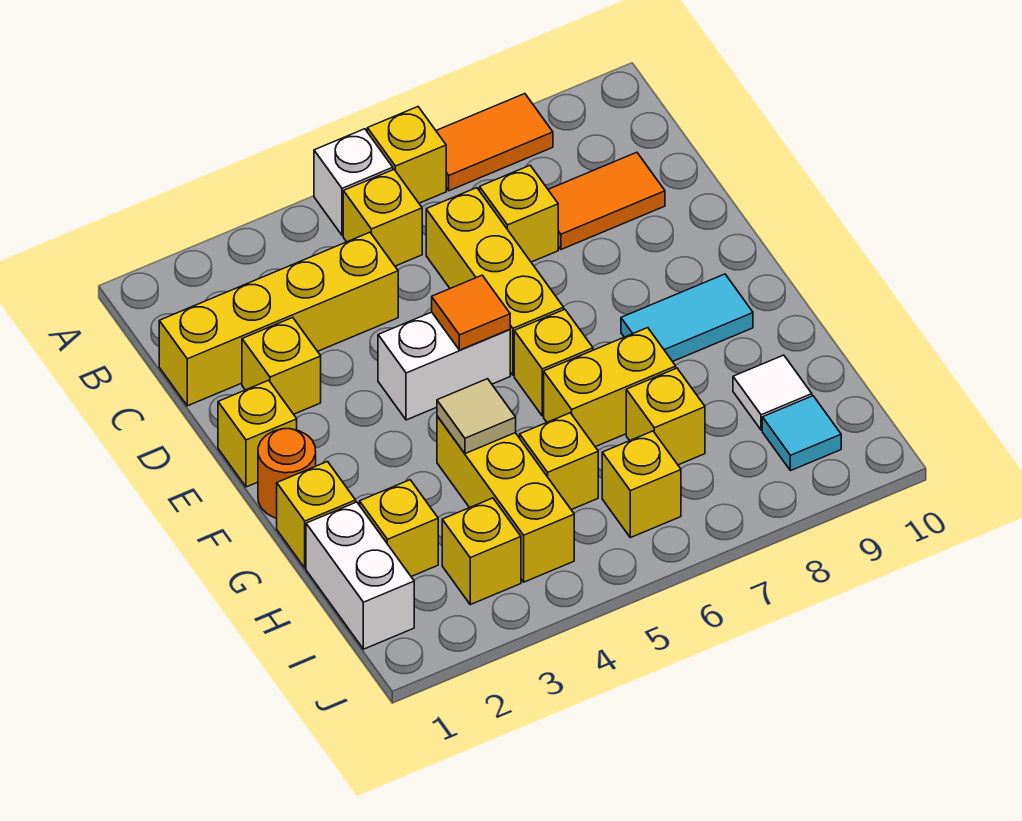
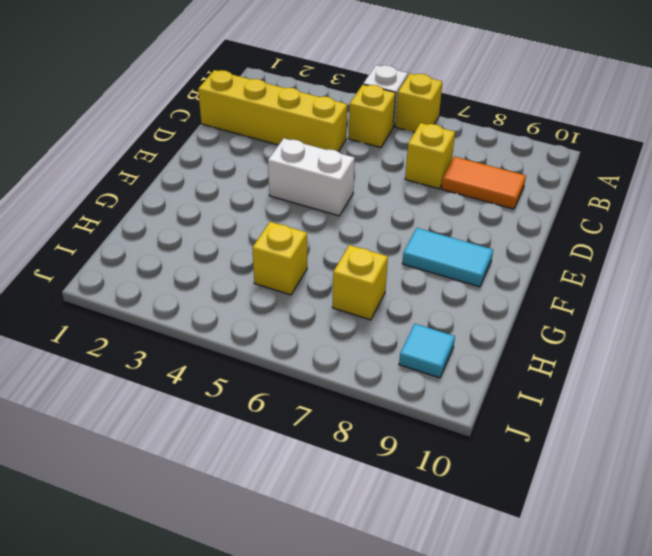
none -> orange tile A7:A8 level 1
none -> yellow brick C6:E6 level 1
none -> yellow brick D2 level 1

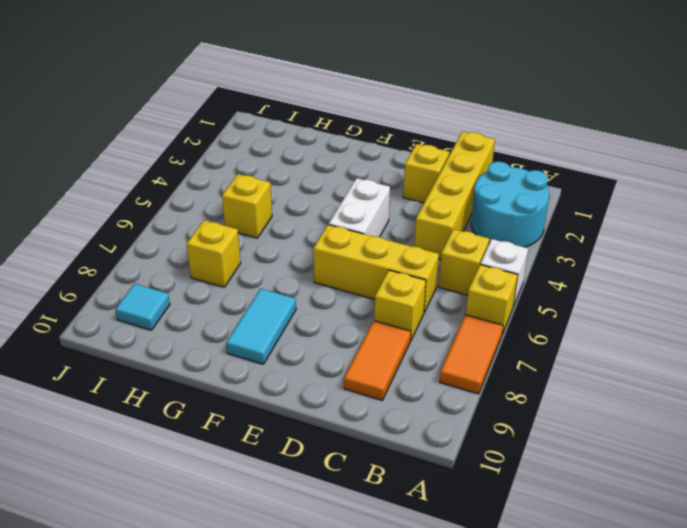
cyan round brick A2:B3 level 1 -> none
none -> yellow brick E1 level 1
none -> orange round brick F1 level 1
none -> yellow brick F6 level 1

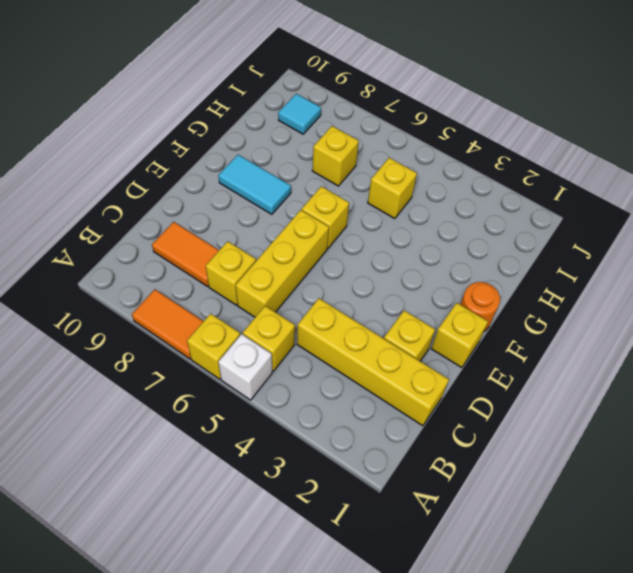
none -> white brick E4:E5 level 1
none -> yellow brick G1 level 1
none -> yellow brick G4:I4 level 1

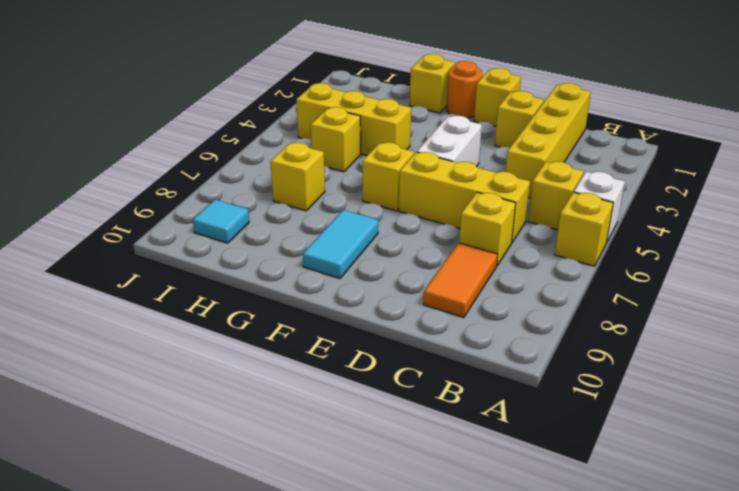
none -> orange tile A7:A8 level 1
none -> yellow brick G6:G7 level 1
none -> white brick H1:I1 level 1

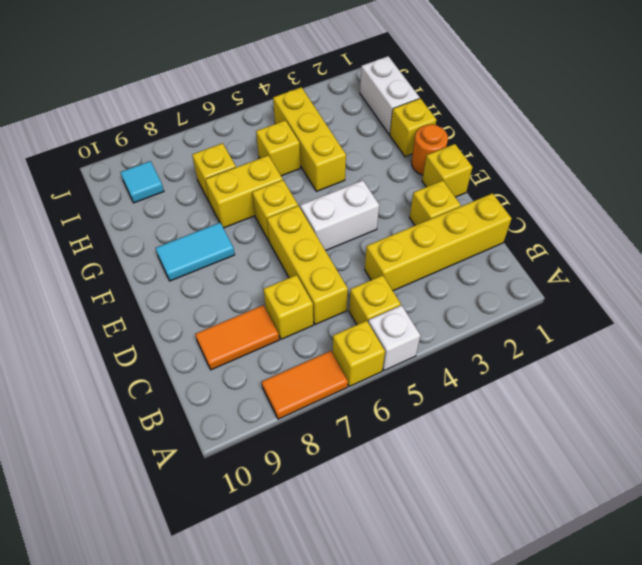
none -> yellow brick H2 level 1
none -> white tile H9 level 1
none -> yellow brick I3 level 1

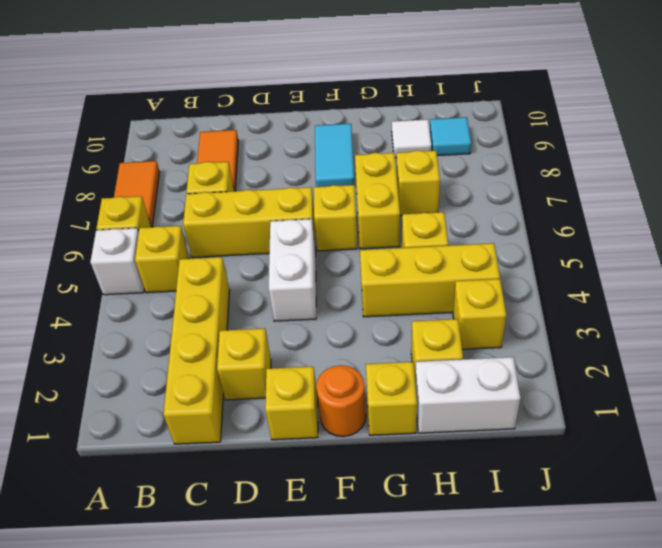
none -> yellow brick I6 level 1
none -> orange tile E5 level 2
none -> tan tile G4 level 2

